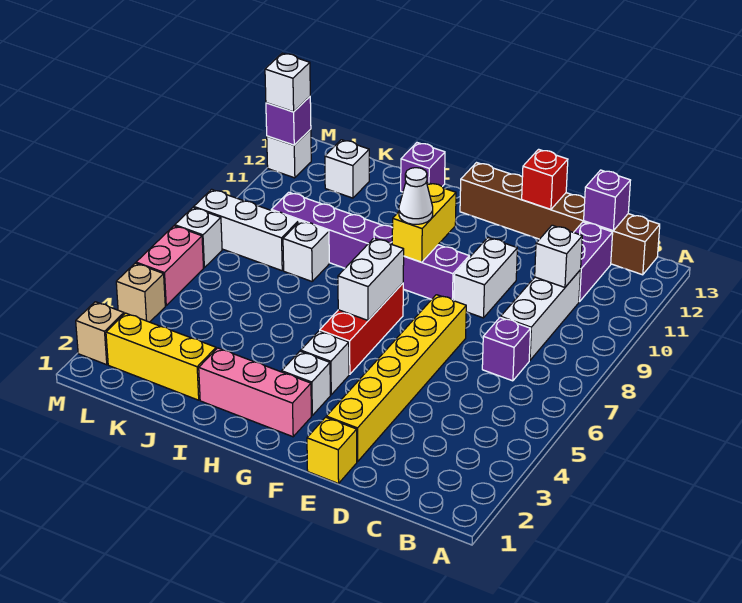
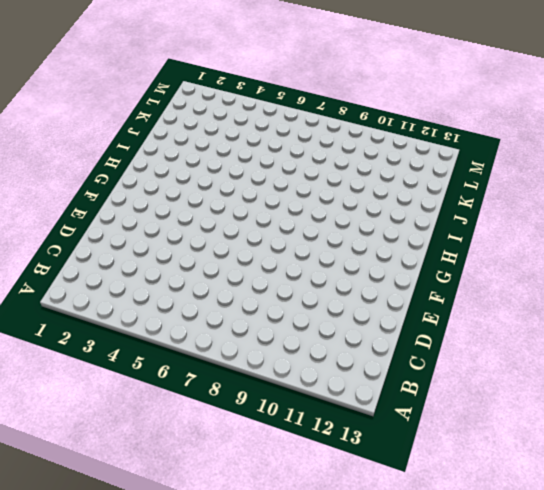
none -> brown brick B13:G13 level 1
none -> purple brick C7 level 1
none -> white brick C8:C10 level 1
none -> purple brick C11:C12 level 1

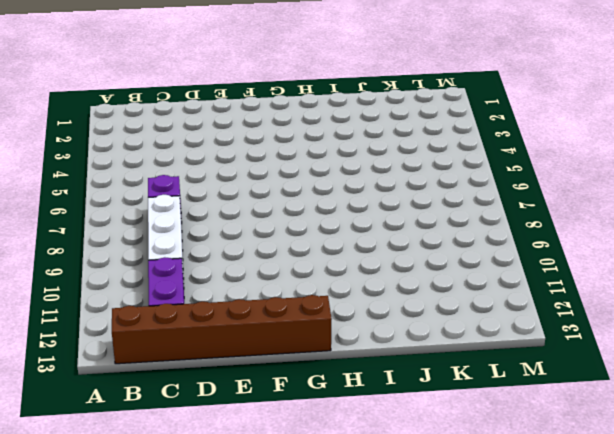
none -> yellow brick E1 level 1
none -> yellow brick E2:E7 level 1
none -> white brick E9:E10 level 1
none -> purple brick F9:K9 level 1

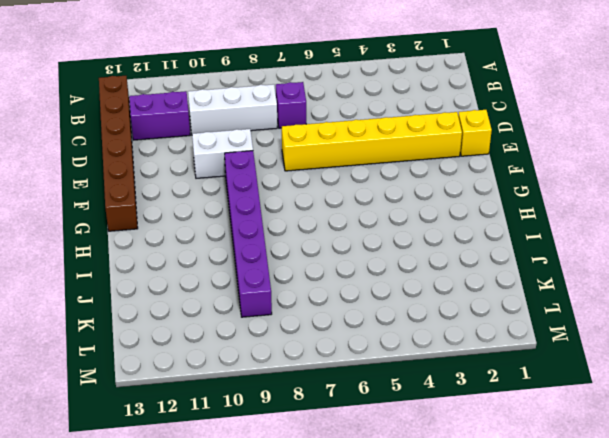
none -> pink brick G2:I2 level 1
none -> white brick G3 level 1
none -> white brick G4 level 1
none -> red brick G5:G7 level 1

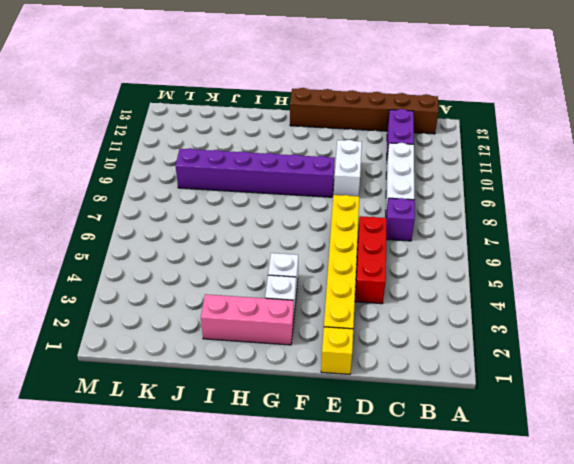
red brick D4:D6 level 1 -> red brick G5:G7 level 1
none -> purple brick I13 level 1
none -> yellow brick J2:L2 level 1
none -> white brick J8 level 1
none -> white brick K8:M8 level 1

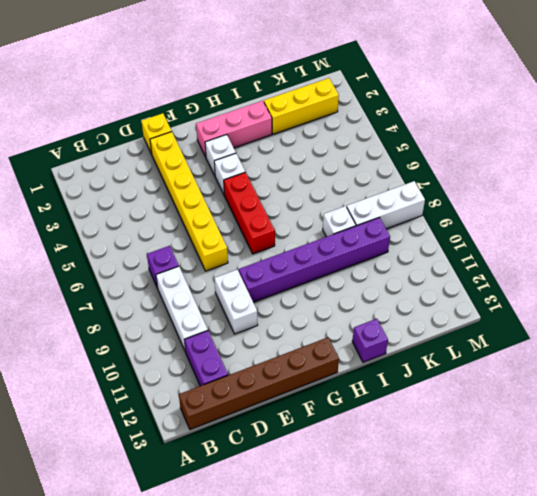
none -> white brick K12 level 1
none -> tan brick M2 level 1
none -> tan brick M4 level 1
none -> pink brick M5:M6 level 1

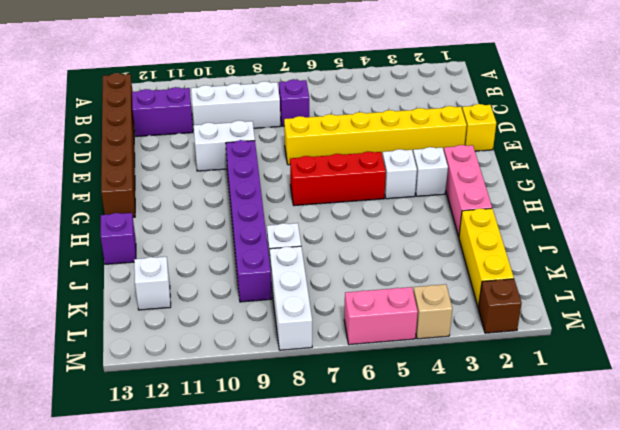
brown brick M2 level 1 -> tan brick M2 level 1
none -> white brick M7 level 1
none -> white brick M12 level 1
none -> white brick C10 level 2
none -> purple brick C13 level 2

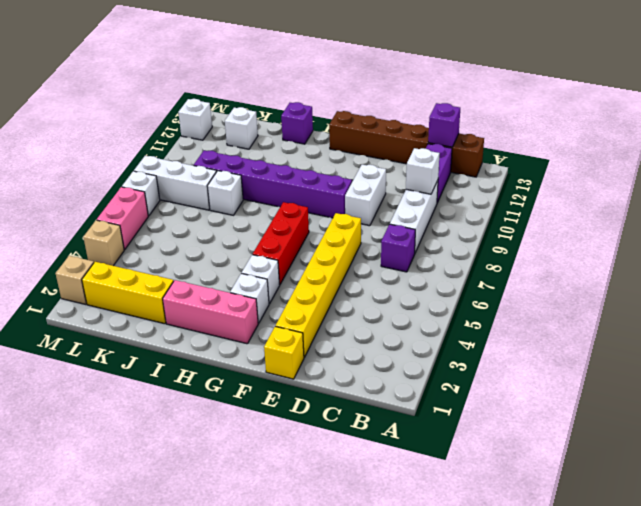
none -> red brick E13 level 2
none -> white brick G6:G7 level 2
none -> yellow brick G9:G10 level 2
none -> purple brick M12 level 2

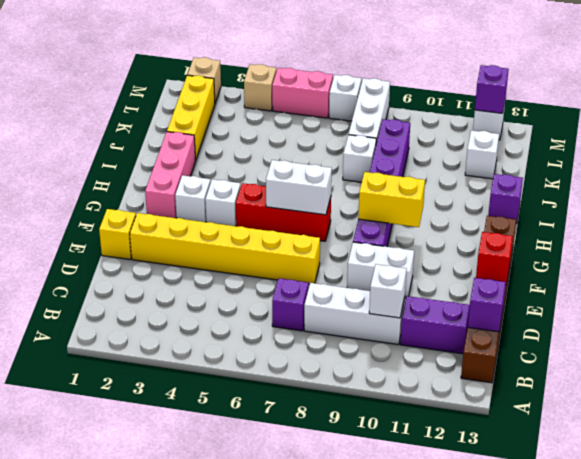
none -> white cone G9 level 3
none -> white brick M12 level 3

